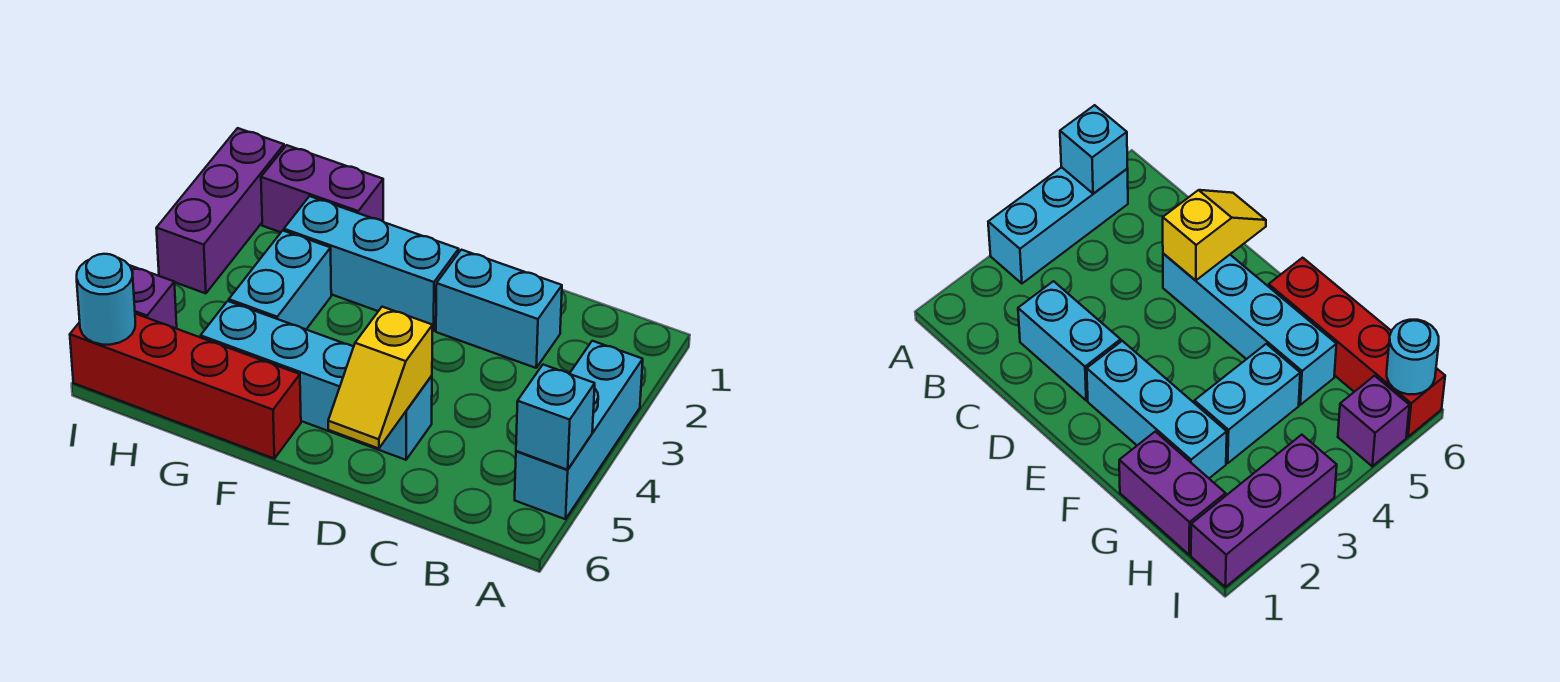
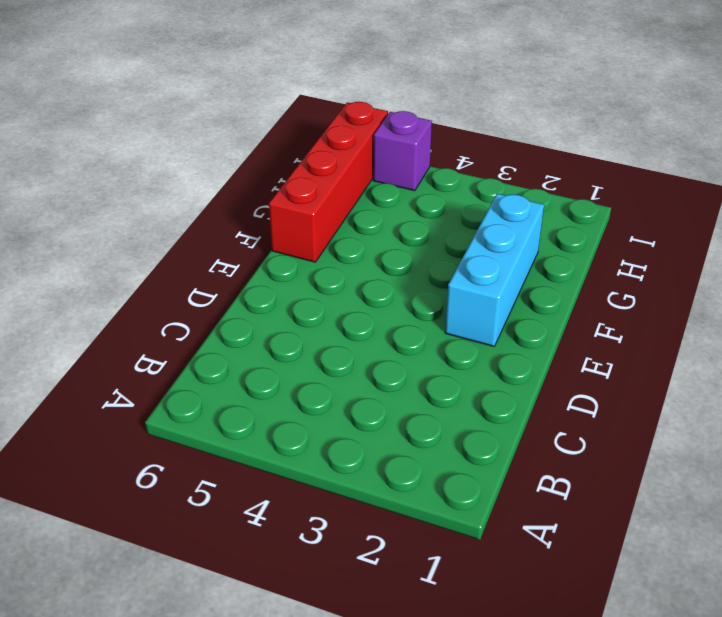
none -> cyan brick A3:A5 level 1
none -> cyan brick C2:D2 level 1
none -> cyan brick D5:G5 level 1

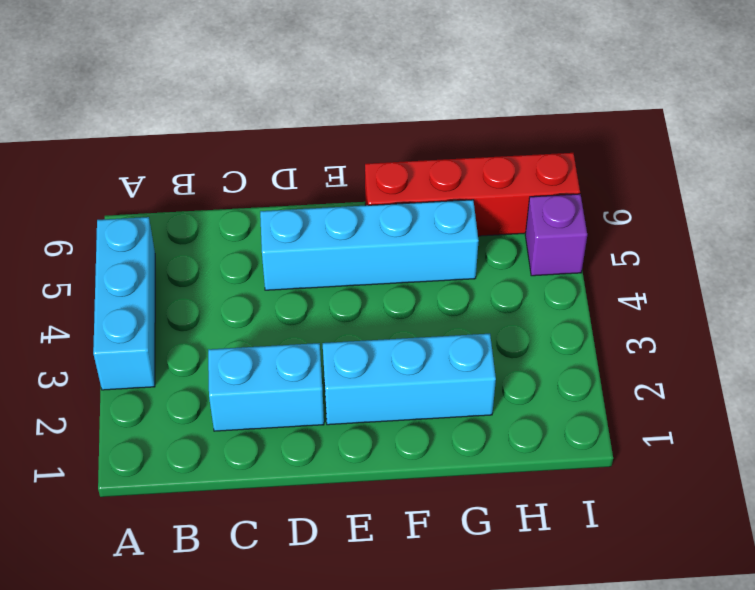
none -> purple brick G1:H1 level 1
none -> cyan brick G3:G4 level 1
none -> purple brick I1:I3 level 1

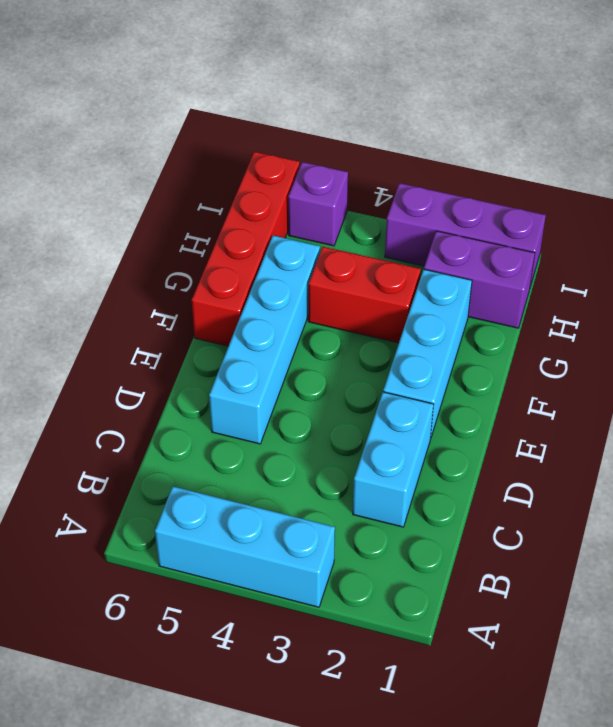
red brick G3:G4 level 1 -> cyan brick G3:G4 level 1
purple brick H1:H2 level 1 -> purple brick G1:H1 level 1
none -> cyan brick A5 level 2
none -> yellow slope D5:D6 level 2 top 5
none -> cyan round brick I6 level 2

